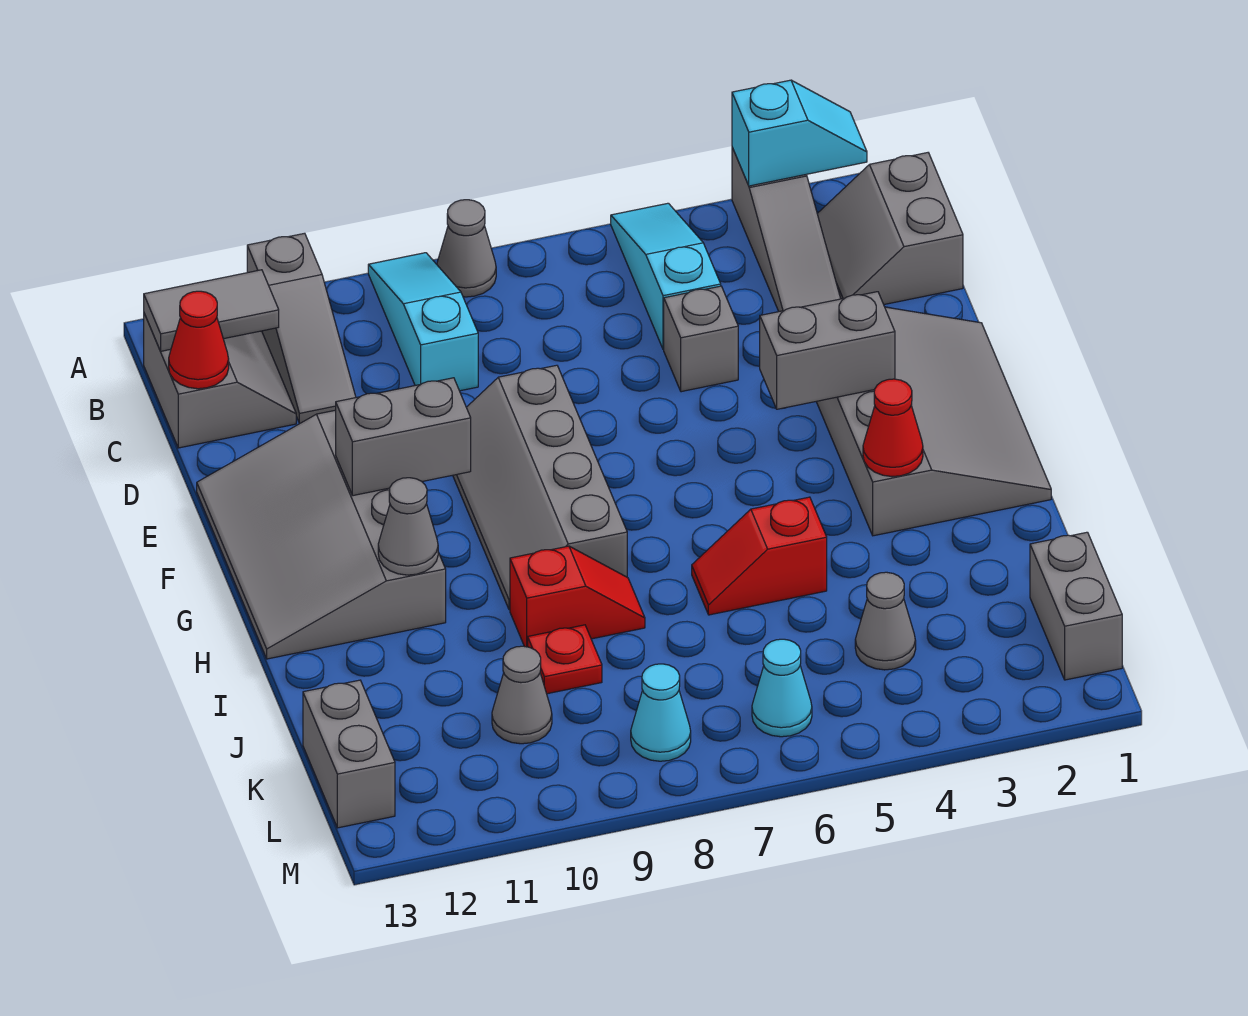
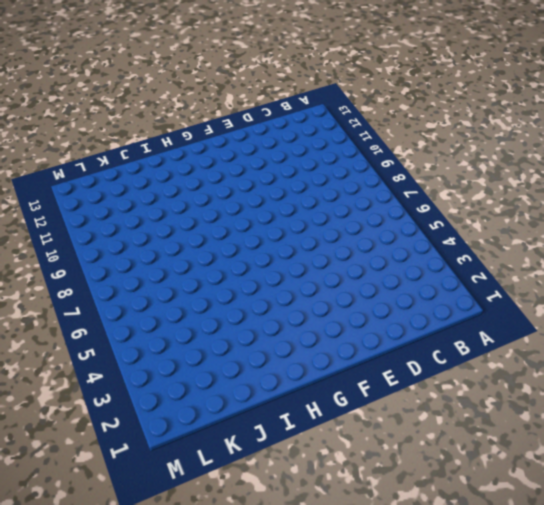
none -> grey slope A3:C3 level 1 top A
none -> cyan slope A5:C5 level 1 top C
none -> grey cone A8 level 1

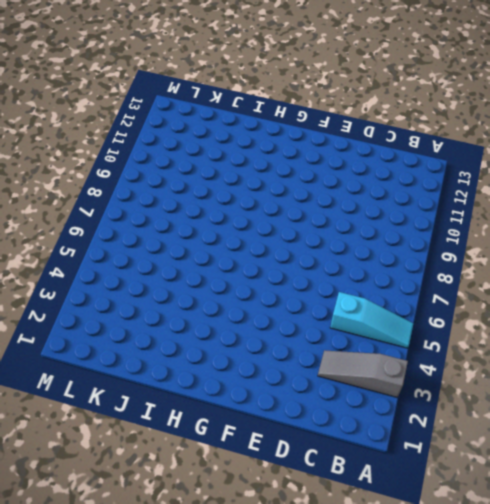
none -> grey cone A8 level 1
none -> cyan slope A9:C9 level 1 top C
none -> grey slope A11:C11 level 1 top A

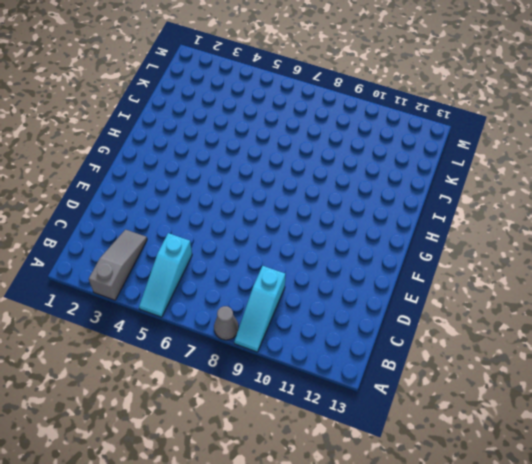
none -> grey slope A11:C11 level 1 top A
none -> grey slope B1:C2 level 1 top 1
none -> grey slope B12:C13 level 1 top 13

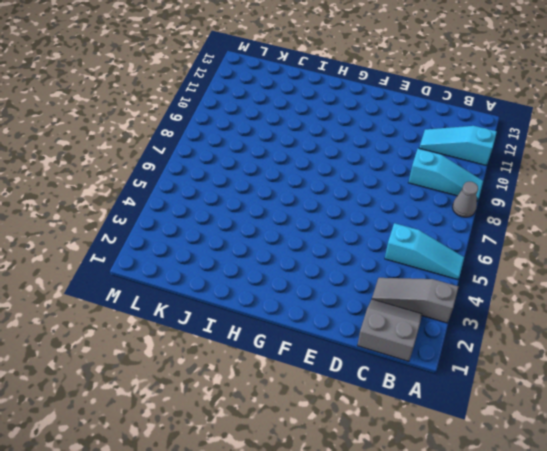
cyan slope A11:C11 level 1 top A -> grey slope A11:C11 level 1 top A
none -> grey slope B12:C13 level 1 top 13
none -> grey brick D5 level 1
none -> grey slope E1:H3 level 1 top 3

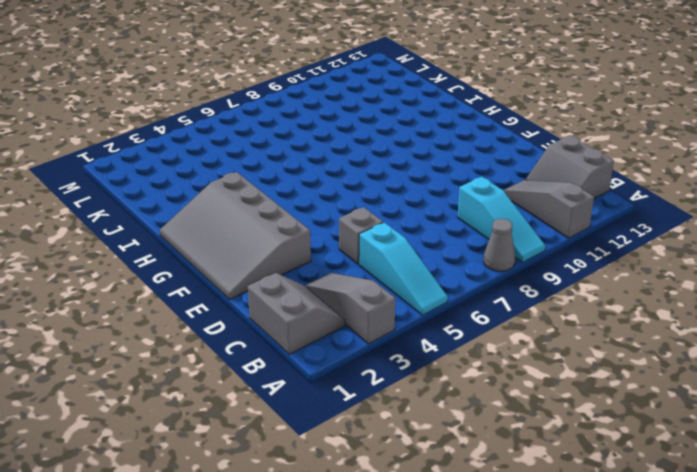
none -> grey slope E8:H9 level 1 top 8
none -> grey slope E11:H13 level 1 top 11
none -> red slope I5:I6 level 1 top 5

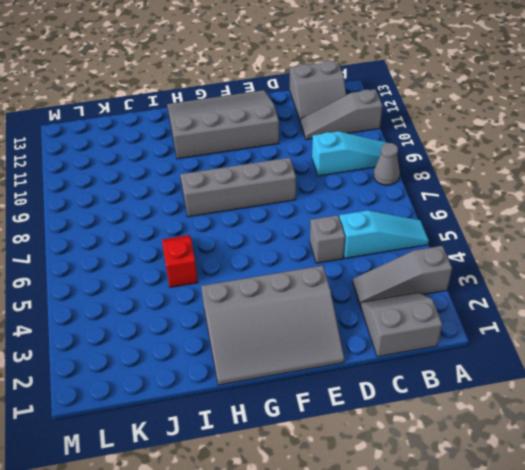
none -> red slope I8:I9 level 1 top 9
none -> red plate J9 level 1
none -> grey brick K1:L1 level 1

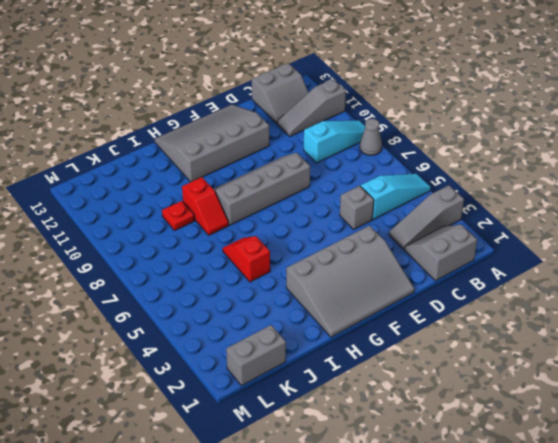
none -> grey cone K4 level 1
none -> grey cone K10 level 1
none -> grey brick K13:L13 level 1

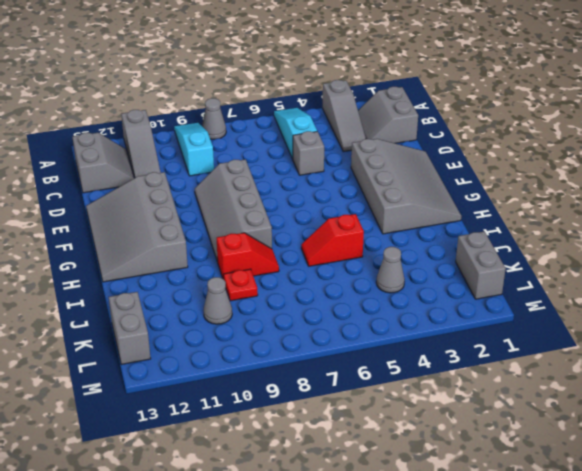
none -> cyan cone L6 level 1
none -> cyan cone L8 level 1
none -> cyan slope A2:A3 level 2 top 3

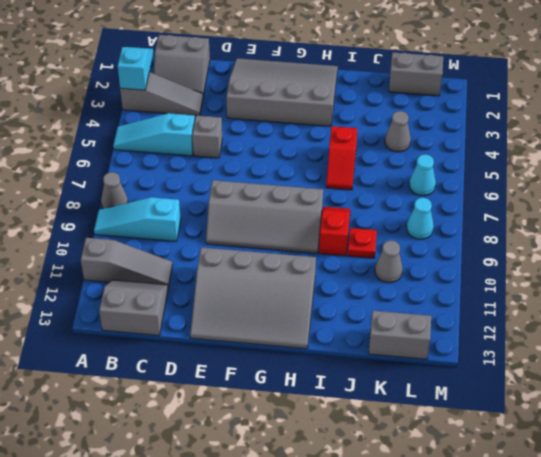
none -> grey tile B12:B13 level 2
none -> red cone C13 level 2
none -> grey brick F3:F4 level 2

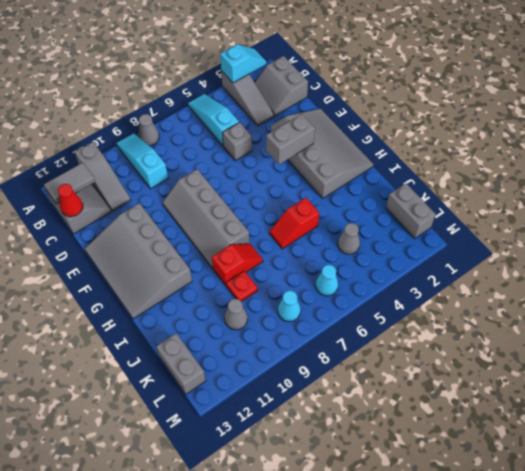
none -> grey brick F10:F11 level 2
none -> red cone H3 level 2
none -> grey cone H11 level 2

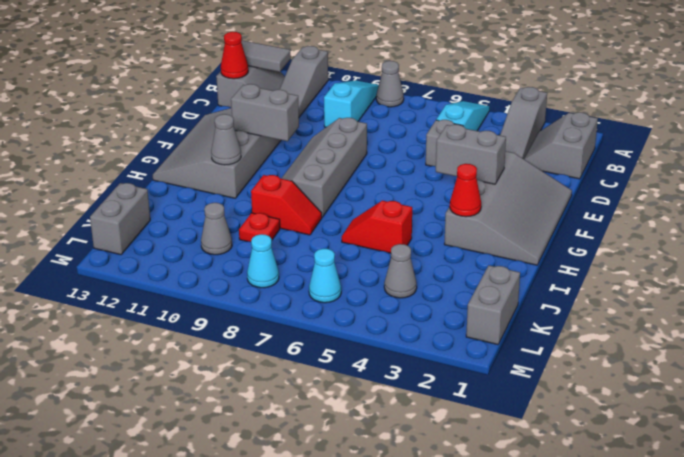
none -> cyan slope A2:A3 level 2 top 3

